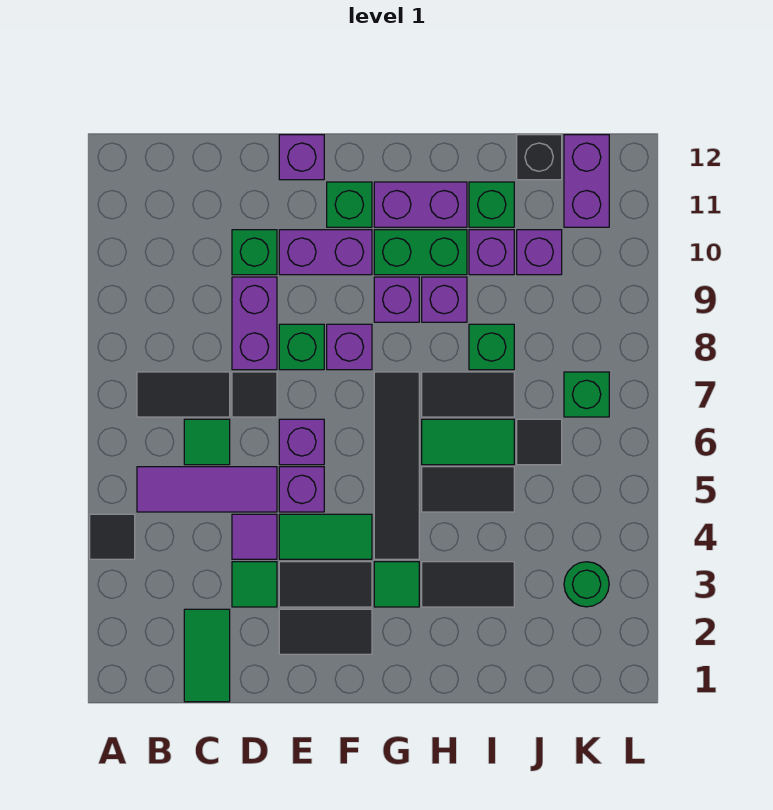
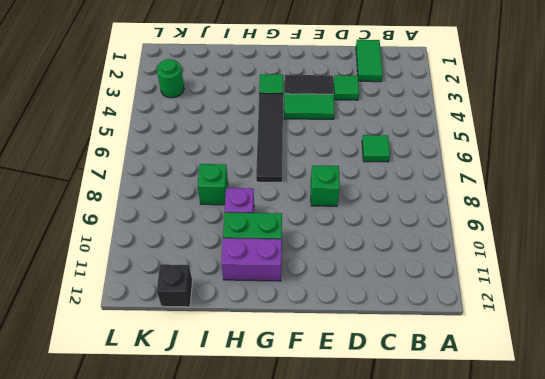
none -> black tile A4 level 1
none -> purple tile B5:D5 level 1
none -> black tile B7:C7 level 1
none -> purple tile D4 level 1

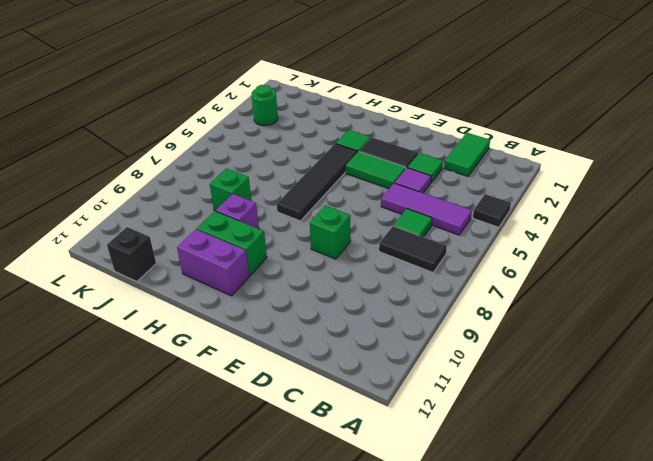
none -> black tile D7 level 1
none -> purple brick D8:D9 level 1
none -> green brick D10 level 1
none -> black tile E2:F2 level 1

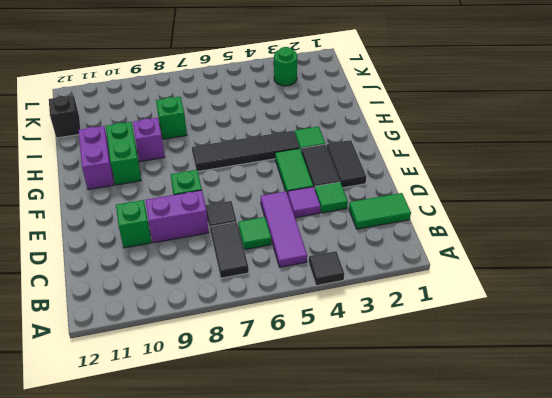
none -> purple brick E5 level 1
none -> purple brick E6 level 1
none -> purple brick E10:F10 level 1
none -> purple brick E12 level 1

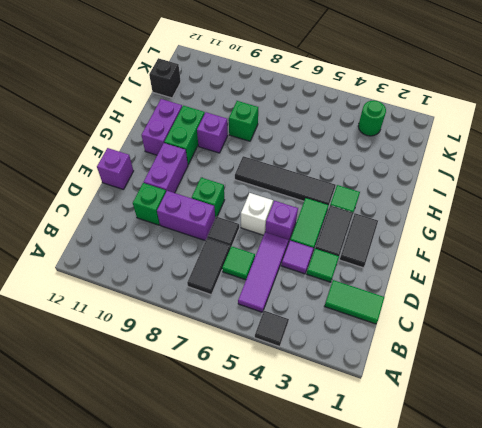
white brick E6 level 1 -> purple brick E6 level 1
none -> purple brick F8 level 1
none -> green brick F11 level 1
none -> purple brick G9 level 1
none -> black tile H3:I3 level 1

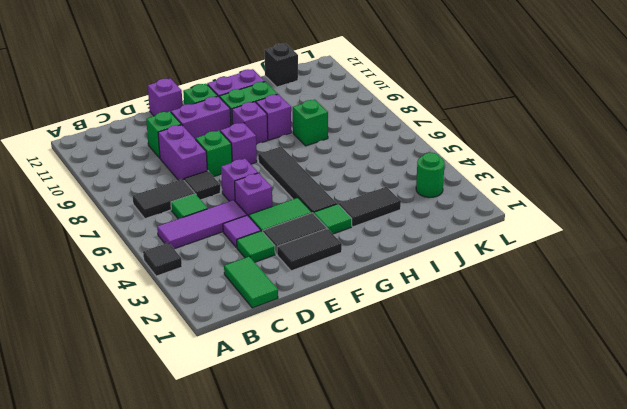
none -> black tile H5:I5 level 1
none -> green tile H6:I6 level 1
none -> black tile H7:I7 level 1
none -> purple brick I10 level 1

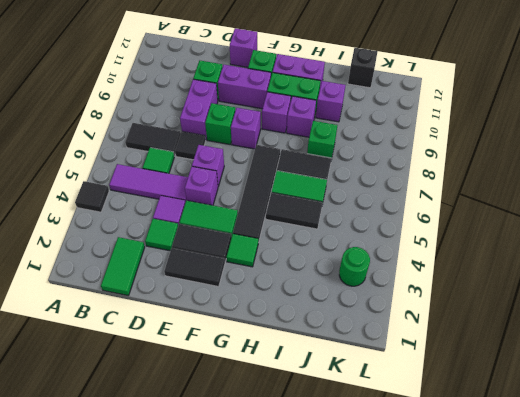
none -> black tile H3:I3 level 1
none -> green brick I11 level 1
none -> black tile J6 level 1
none -> purple brick J10 level 1

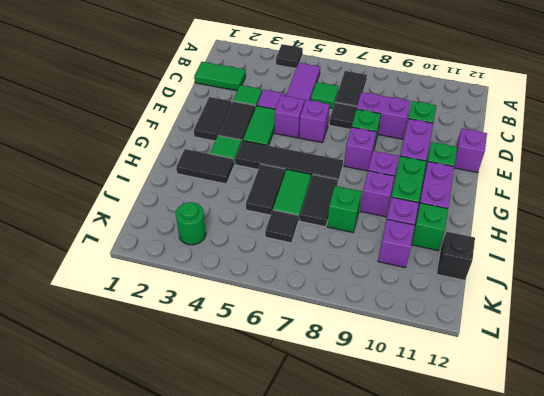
black tile H2:H3 level 1 -> black tile H3:I3 level 1
none -> green brick K7 level 1
none -> purple brick K11:K12 level 1

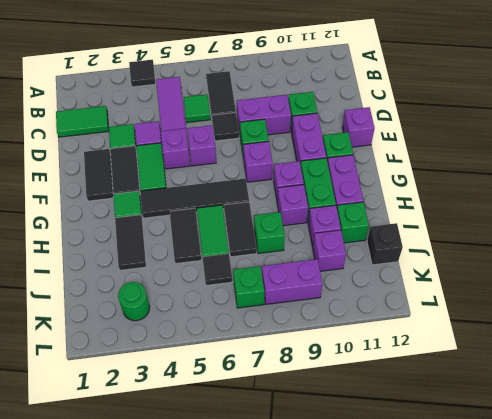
purple brick K8:K9 level 1 -> purple brick K11:K12 level 1

